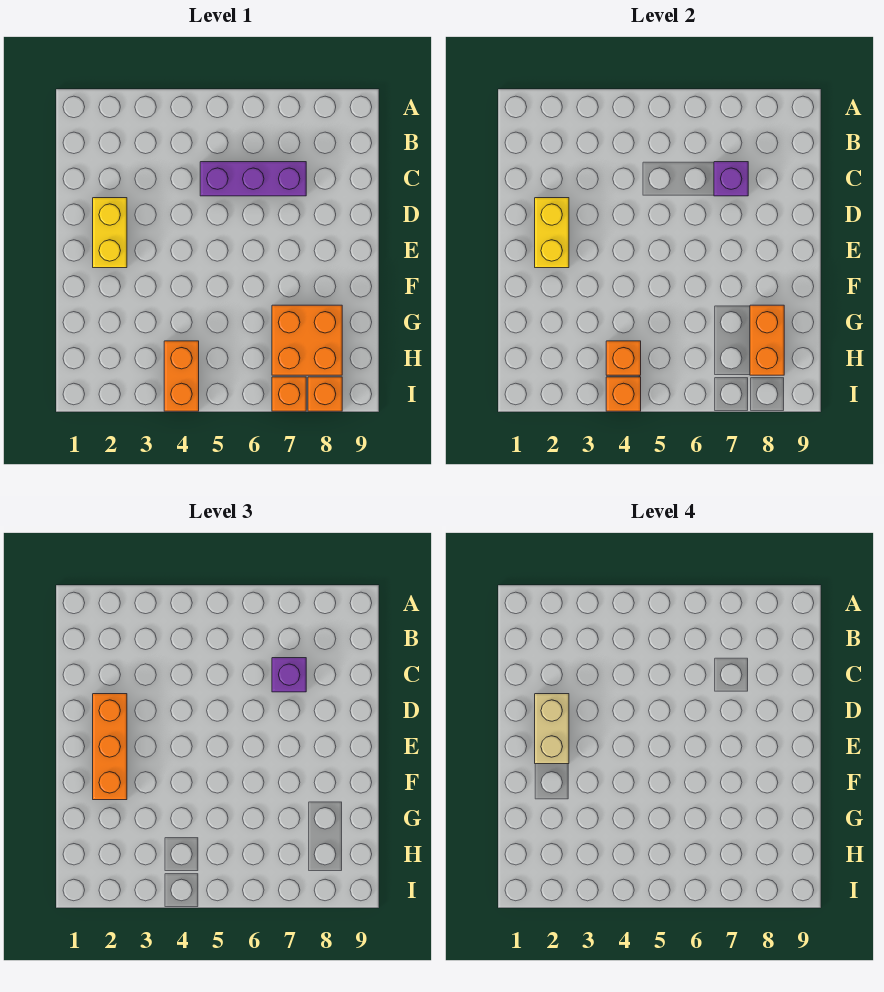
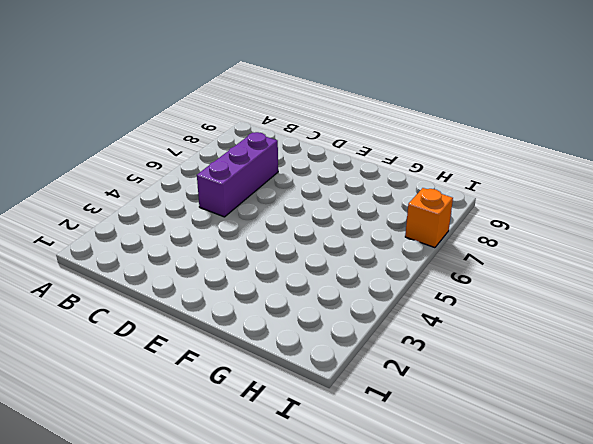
none -> yellow brick D2:E2 level 1
none -> orange brick G7:H8 level 1
none -> orange brick H4:I4 level 1

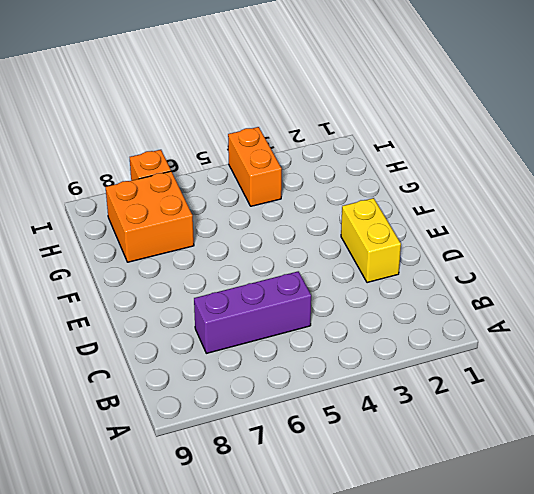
none -> orange brick I8 level 1
none -> purple brick C7 level 2
none -> yellow brick D2:E2 level 2

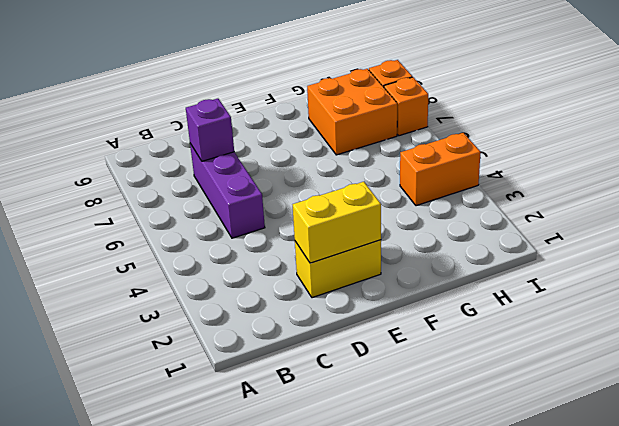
none -> orange brick G8:H8 level 2
none -> orange brick H4 level 2
none -> orange brick I4 level 2

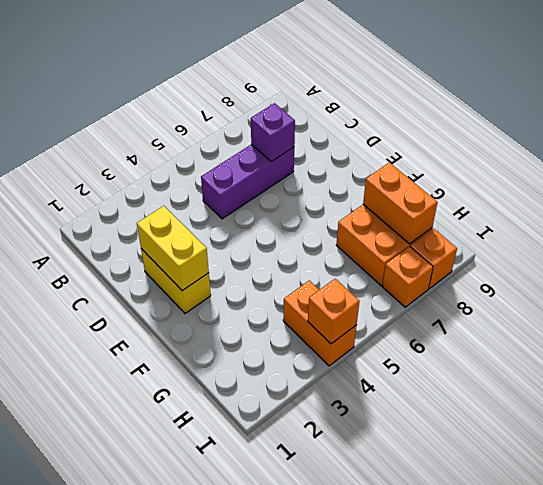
none -> orange brick H4 level 2
none -> purple brick C7 level 3
none -> orange brick D2:F2 level 3

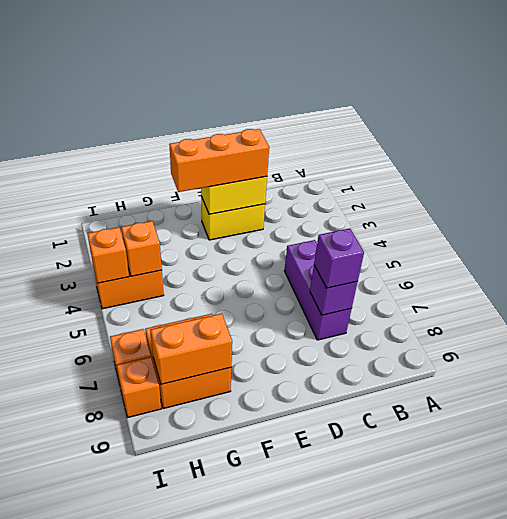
none -> tan brick D2:E2 level 4

